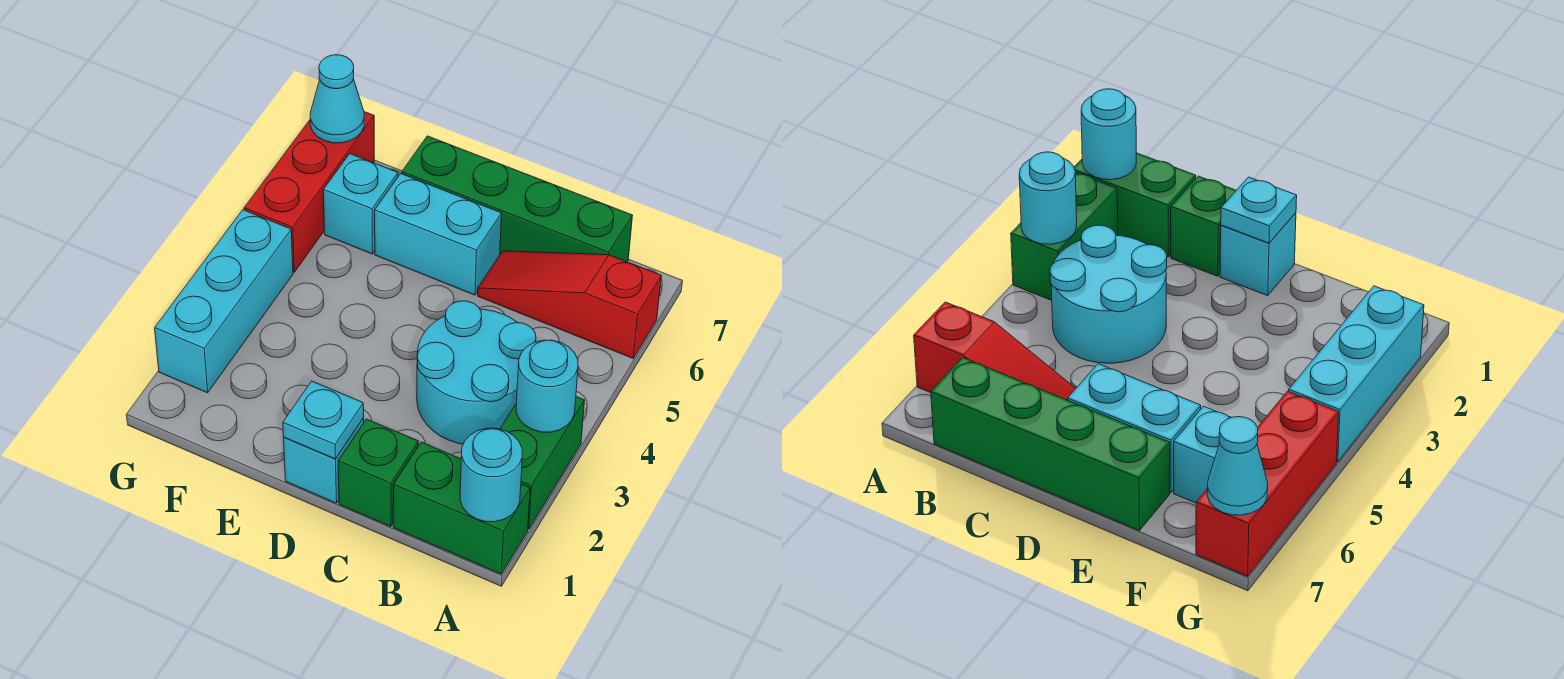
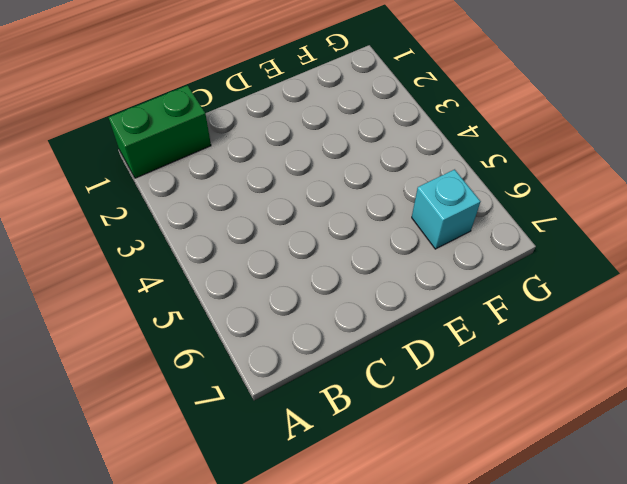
none -> green brick A2:A3 level 1
none -> red slope A6:C6 level 1 top A
none -> cyan round brick B3:C4 level 1

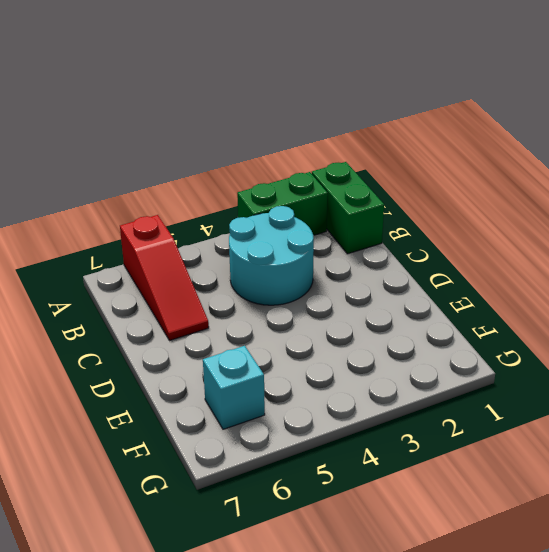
none -> green brick B7:E7 level 1
none -> green brick C1 level 1
none -> cyan brick D1 level 1

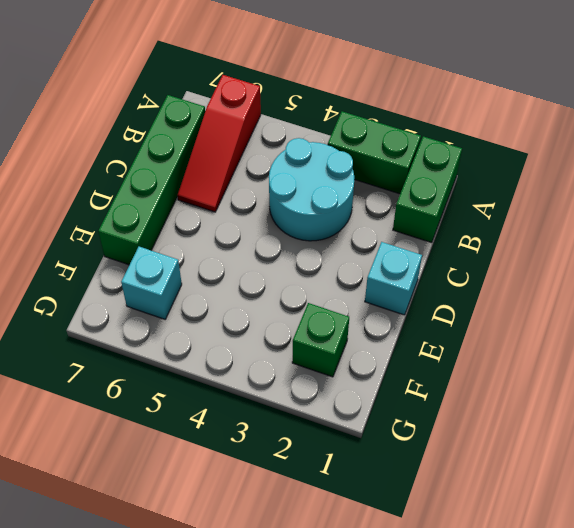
green brick F2 level 1 -> green brick C1 level 1
none -> cyan brick D6:E6 level 1
none -> cyan brick G2:G4 level 1
none -> red brick G5:G7 level 1

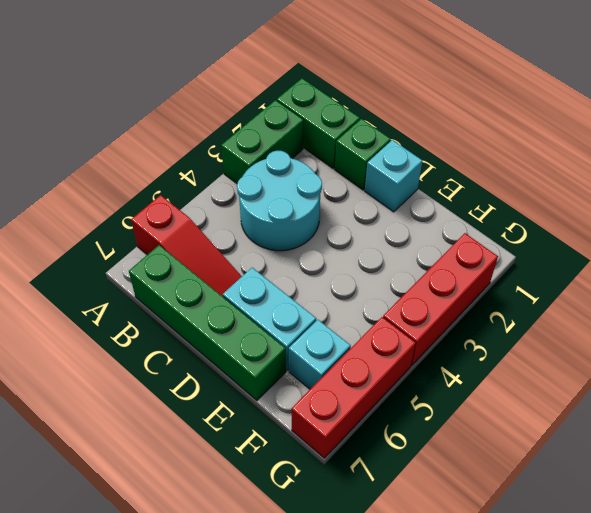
red brick G2:G4 level 1 -> cyan brick G2:G4 level 1
none -> cyan round brick A1 level 2
none -> cyan round brick A3 level 2
none -> cyan plate D1 level 2

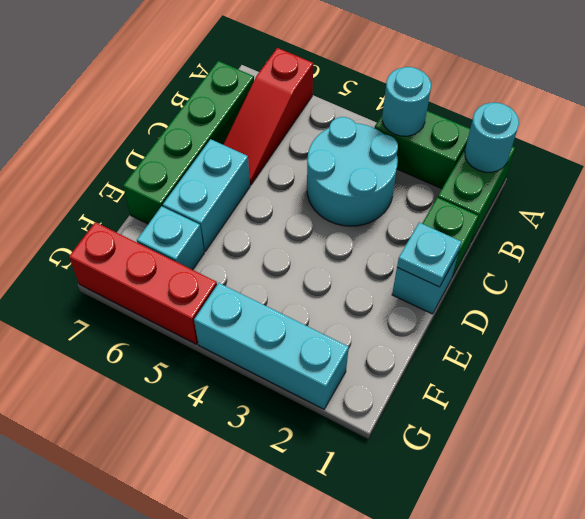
none -> cyan cone G7 level 2

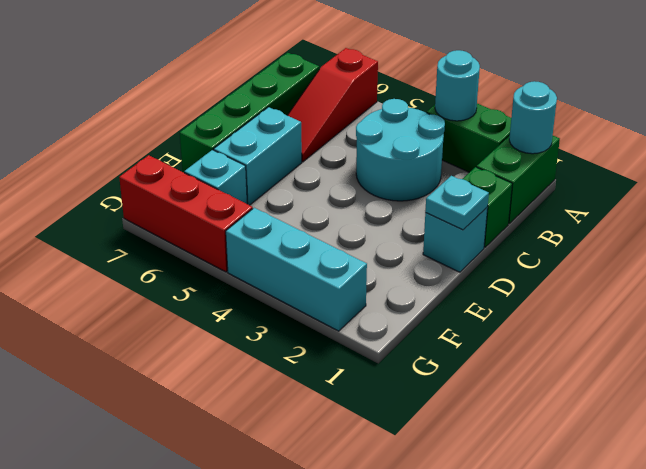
none -> cyan cone G7 level 2

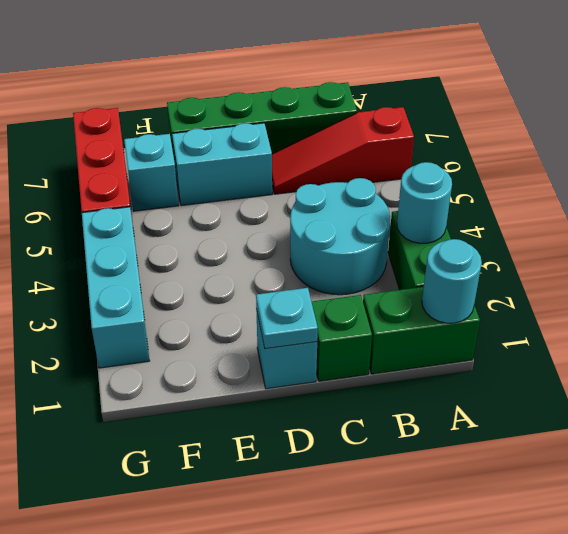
none -> cyan cone G7 level 2

